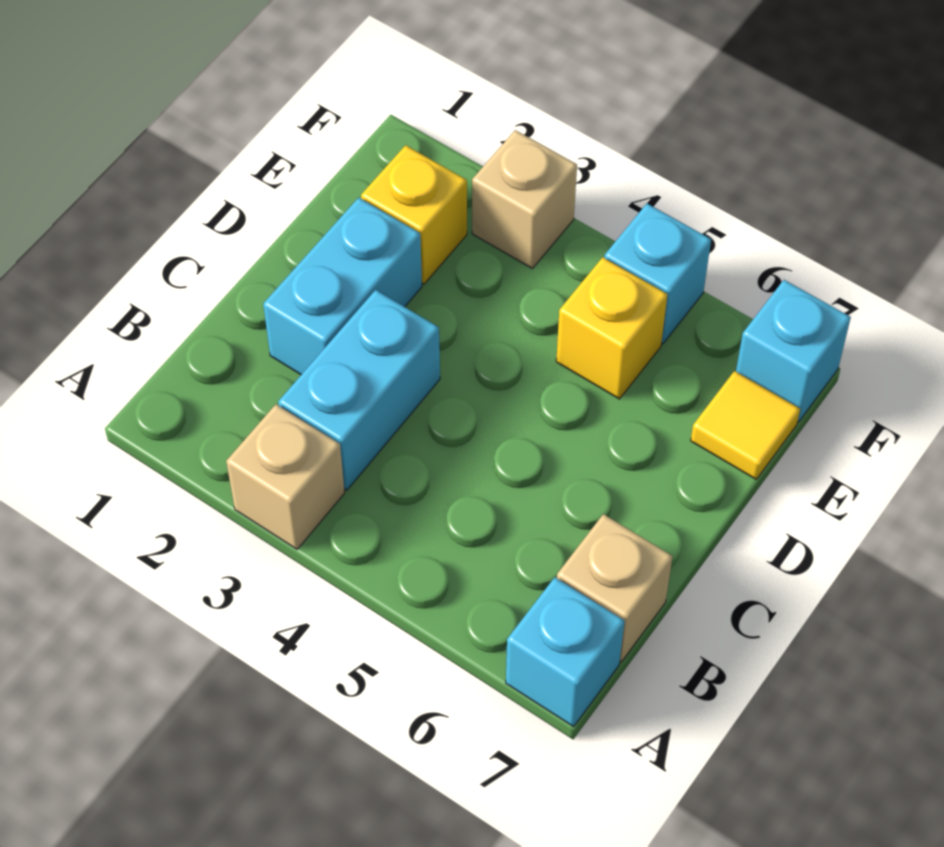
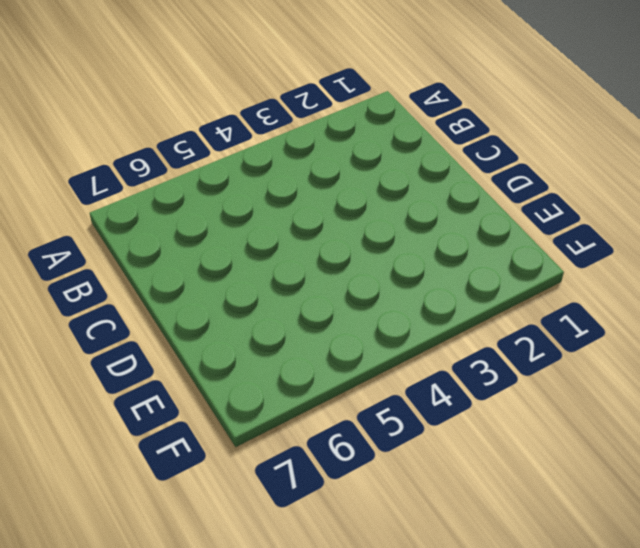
none -> tan brick A3 level 1
none -> cyan brick A7 level 1

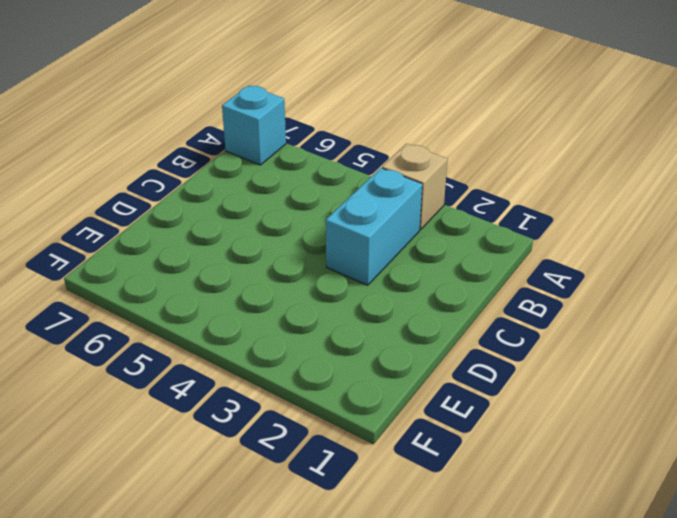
none -> tan brick B7 level 1
none -> cyan brick C2:D2 level 1

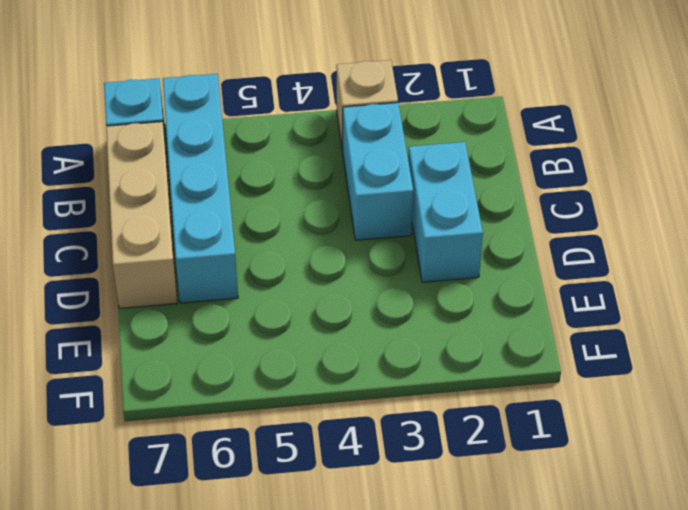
cyan brick A6:D6 level 1 -> none
tan brick B7:D7 level 1 -> tan brick B7 level 1
none -> yellow brick E2 level 1
none -> yellow brick E5 level 1

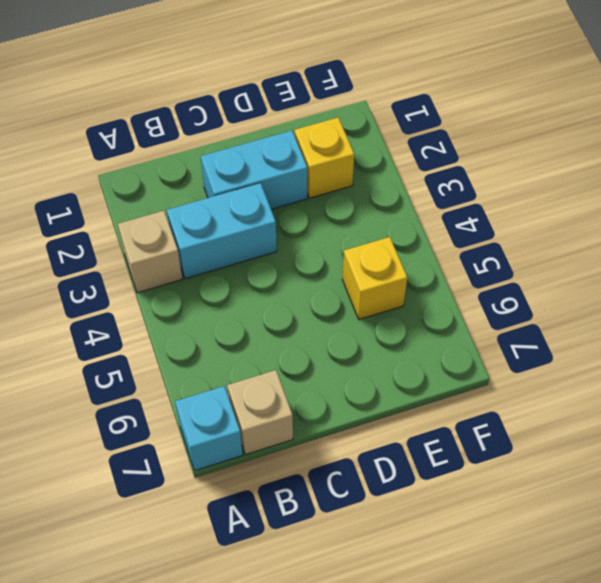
none -> yellow tile E7 level 1
none -> tan brick F3 level 1

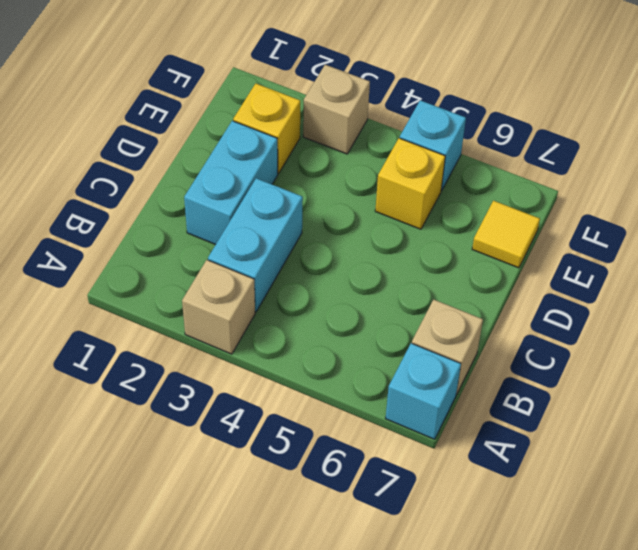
none -> cyan brick F7 level 1

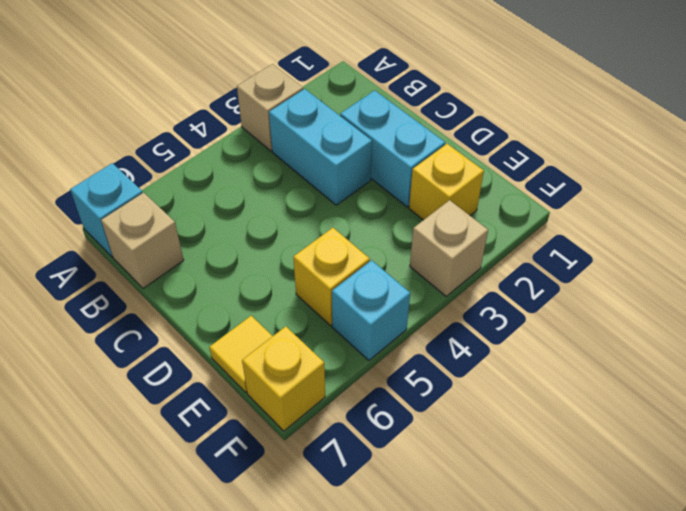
yellow brick F7 level 1 -> cyan brick F7 level 1

